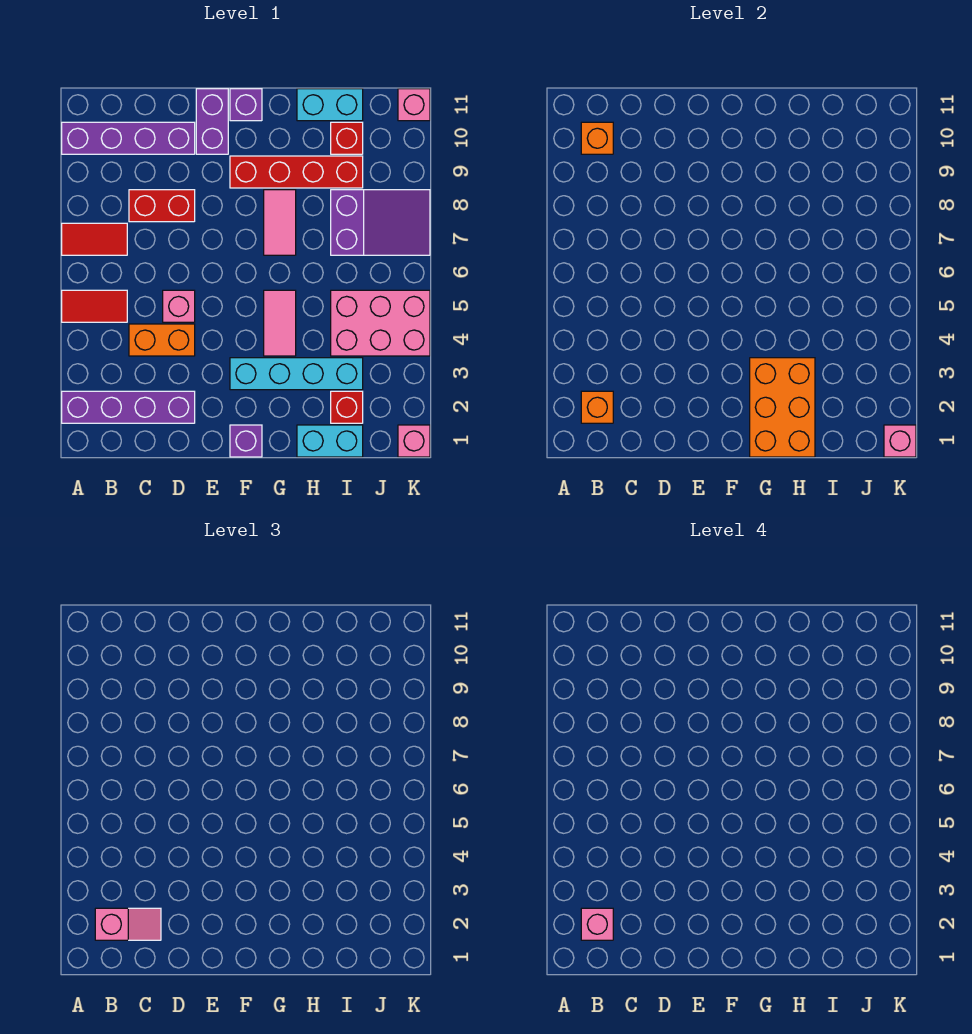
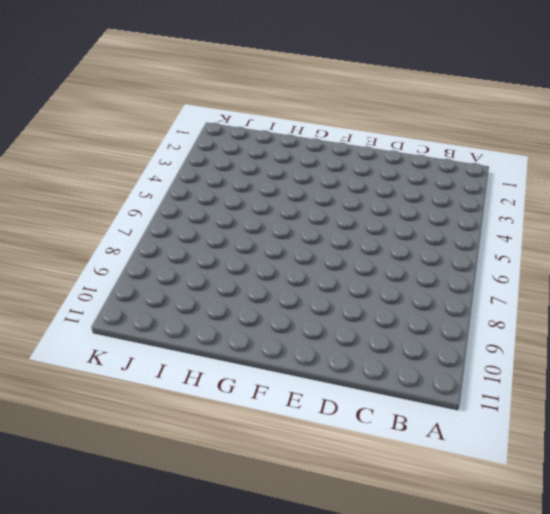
none -> purple brick A2:D2 level 1
none -> red tile A5:B5 level 1
none -> red tile A7:B7 level 1

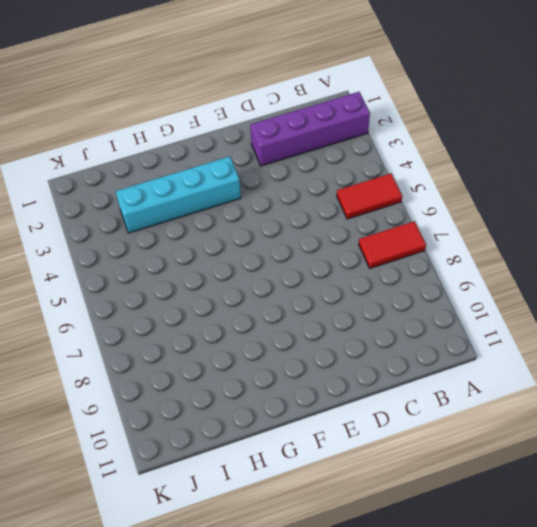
none -> purple brick A10:D10 level 1
none -> orange brick C4:D4 level 1
none -> red brick C8:D8 level 1

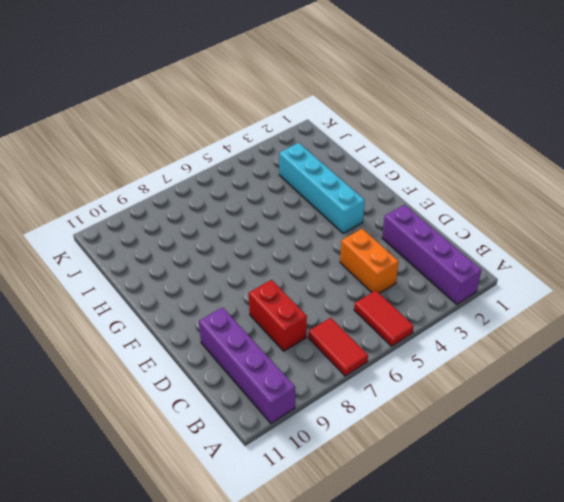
none -> pink brick D5 level 1
none -> purple brick E10:E11 level 1
none -> purple brick F1 level 1

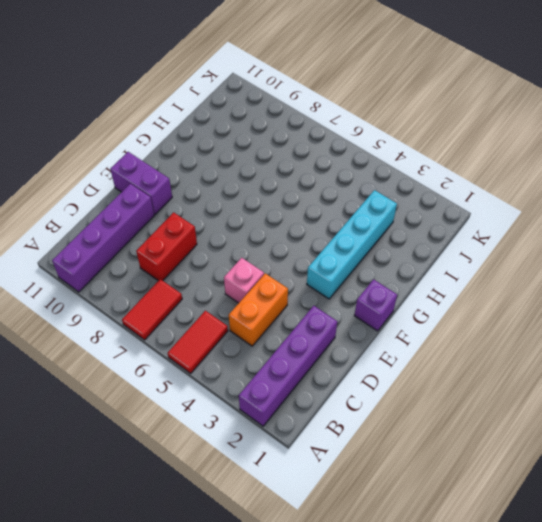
none -> red brick F9:I9 level 1
none -> purple brick F11 level 1
none -> pink tile G4:G5 level 1

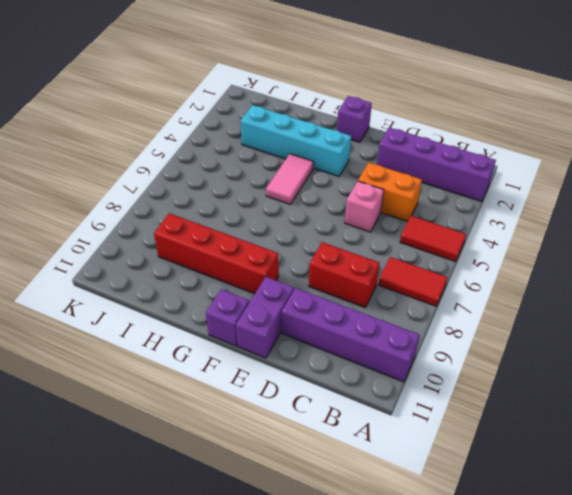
none -> pink tile G7:G8 level 1
none -> cyan brick H1:I1 level 1
none -> cyan brick H11:I11 level 1

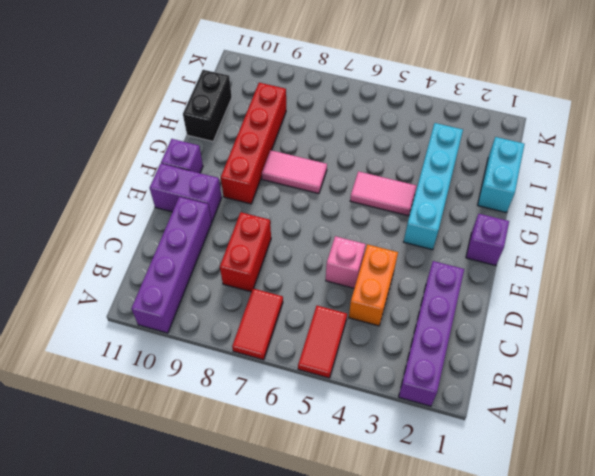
black brick H11:I11 level 1 -> cyan brick H11:I11 level 1
none -> red brick I2 level 1
none -> pink brick I4:K5 level 1
none -> purple slope I7:K8 level 1 top I

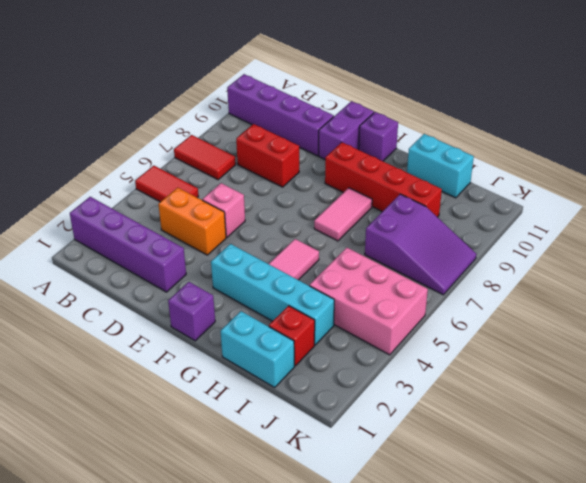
none -> red brick I10 level 1
none -> pink brick K1 level 1
none -> pink brick K11 level 1

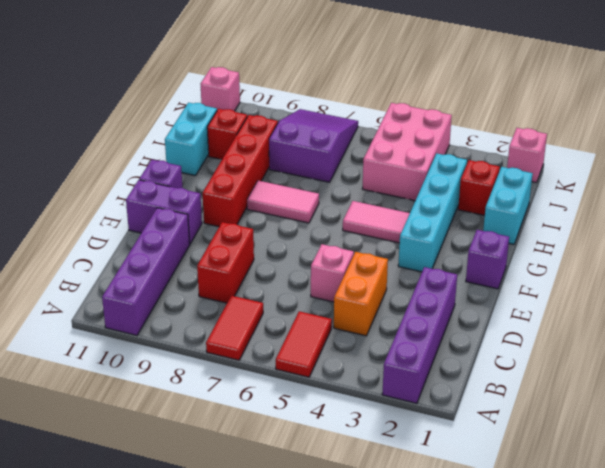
none -> orange brick B2 level 2
none -> orange brick B10 level 2
none -> orange brick G1:H3 level 2

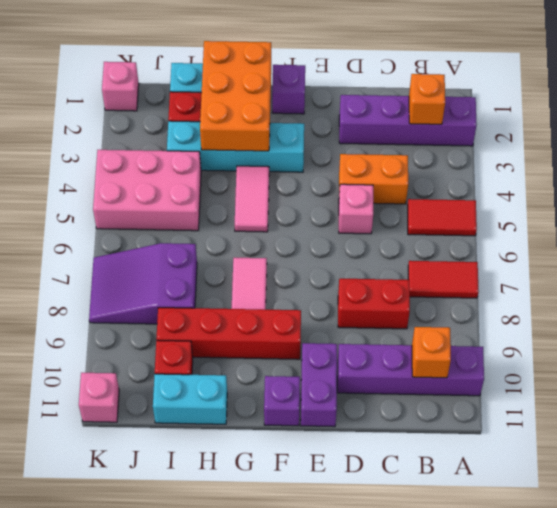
none -> pink brick K1 level 2
none -> pink slope B2:C2 level 3 top B
none -> pink brick B2 level 4

